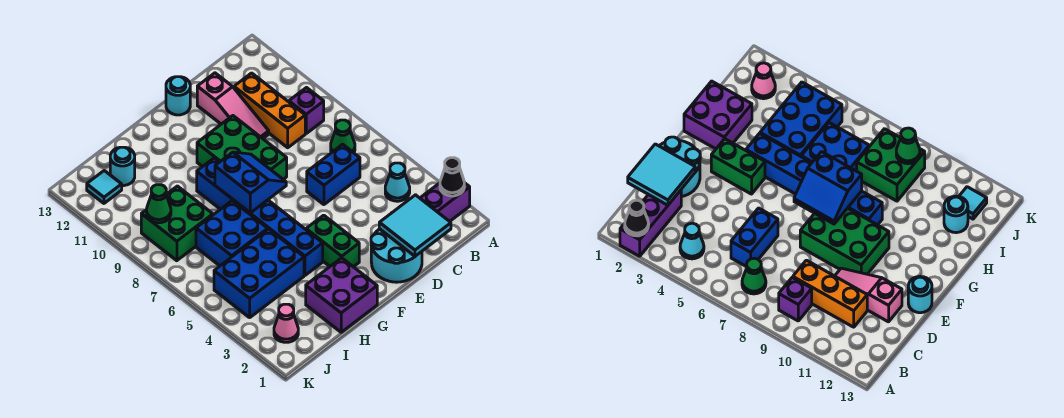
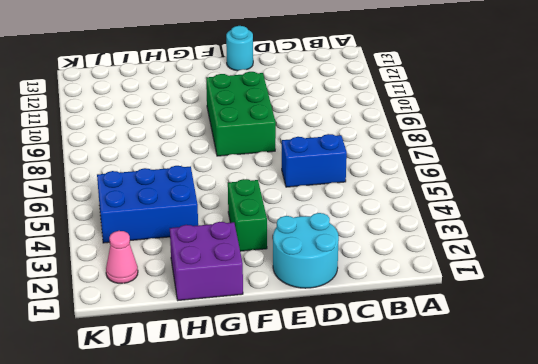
none -> purple brick A2:C2 level 1
none -> cyan cone B4 level 1
none -> green cone B7 level 1

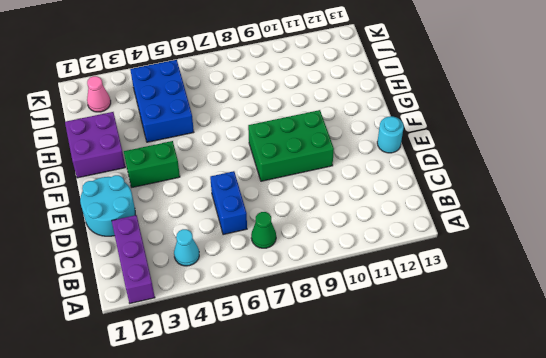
none -> purple brick B9 level 1
none -> orange brick C9:C11 level 1
none -> pink slope D10:D12 level 1 top 12

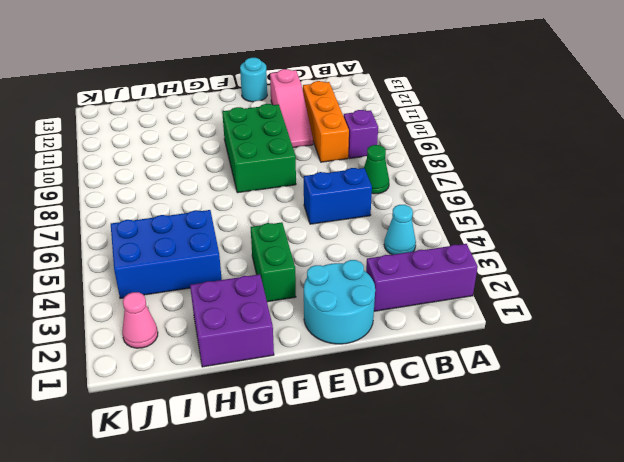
none -> blue brick G4:G9 level 1
none -> blue brick H6:I7 level 1
none -> green brick I8:J9 level 1

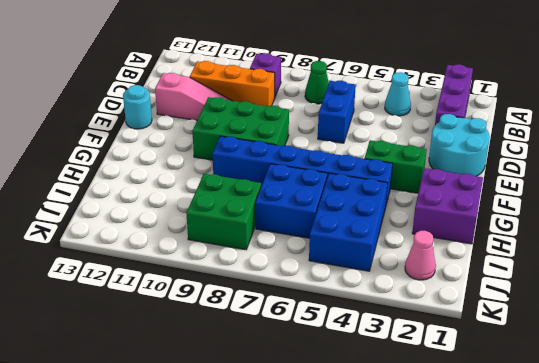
none -> cyan round brick I12 level 1
none -> cyan tile J12 level 1
none -> black cone A2 level 2

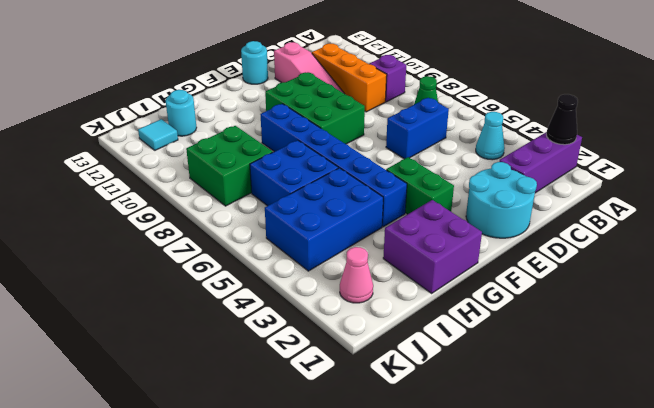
none -> cyan tile C1:D2 level 2
none -> blue slope F7:G8 level 2 top G
none -> green cone J9 level 2

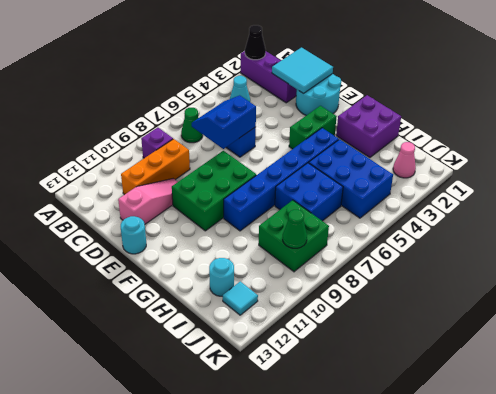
blue slope C6:D7 level 2 top D -> blue slope F7:G8 level 2 top G

